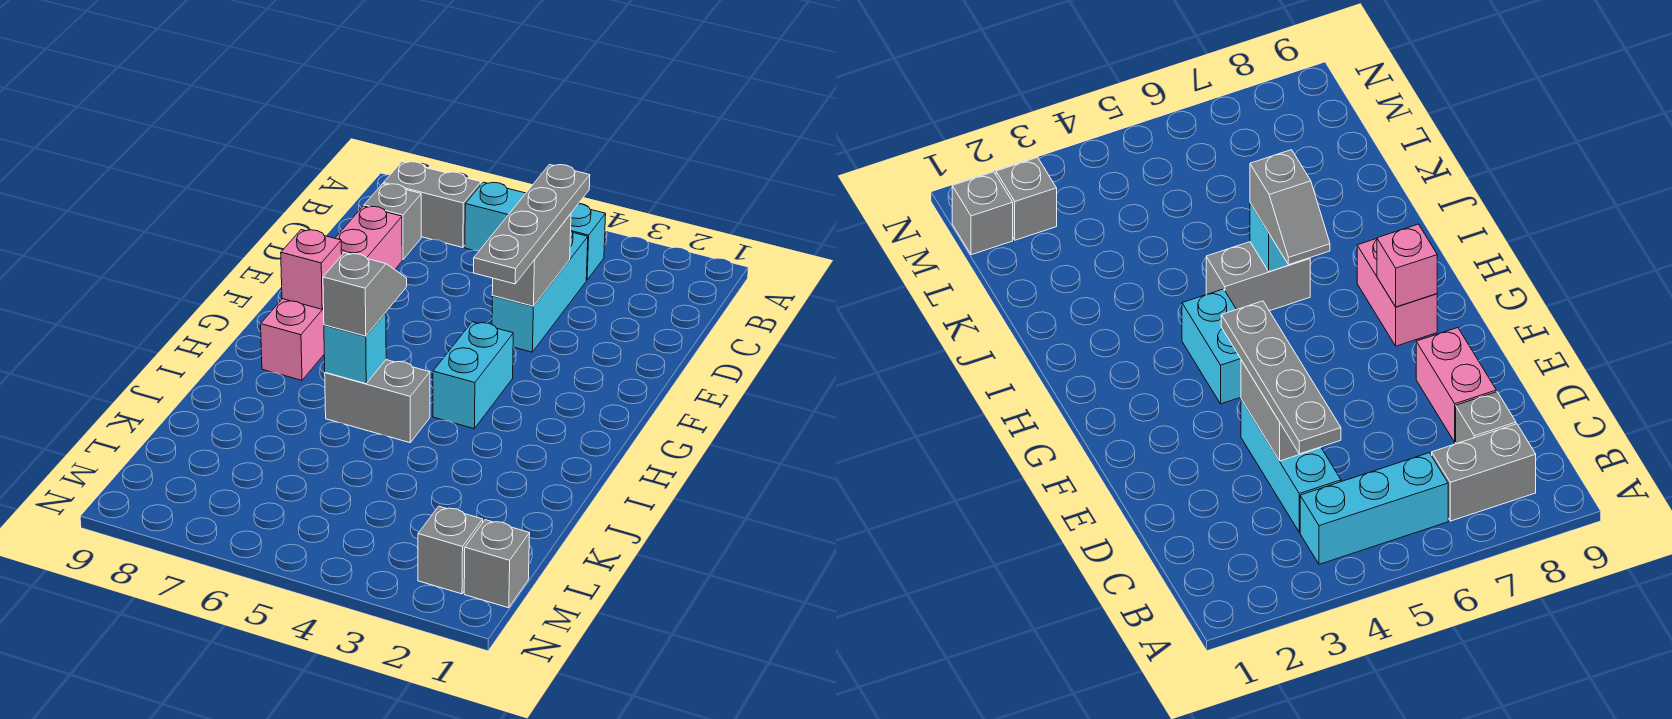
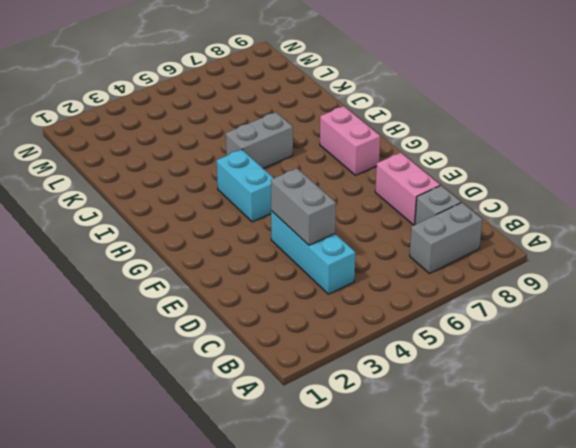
none -> cyan brick B4:B6 level 1
none -> grey brick M1 level 1
none -> grey brick M2 level 1

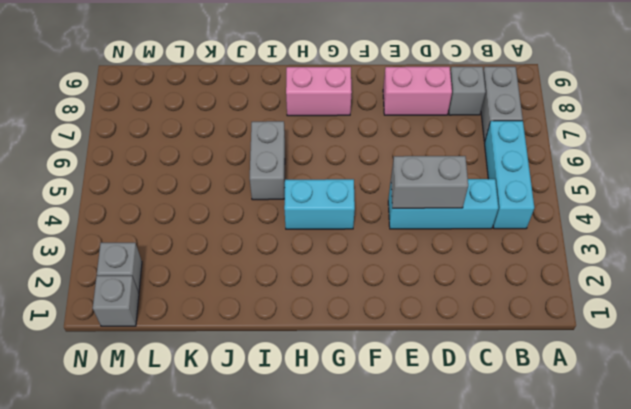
none -> pink brick G8 level 2
none -> cyan brick I6 level 2
none -> grey plate C4:F4 level 3

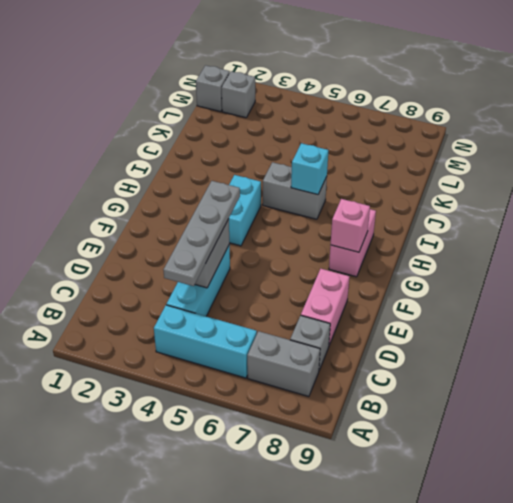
none -> grey slope H6:I6 level 3 top I

